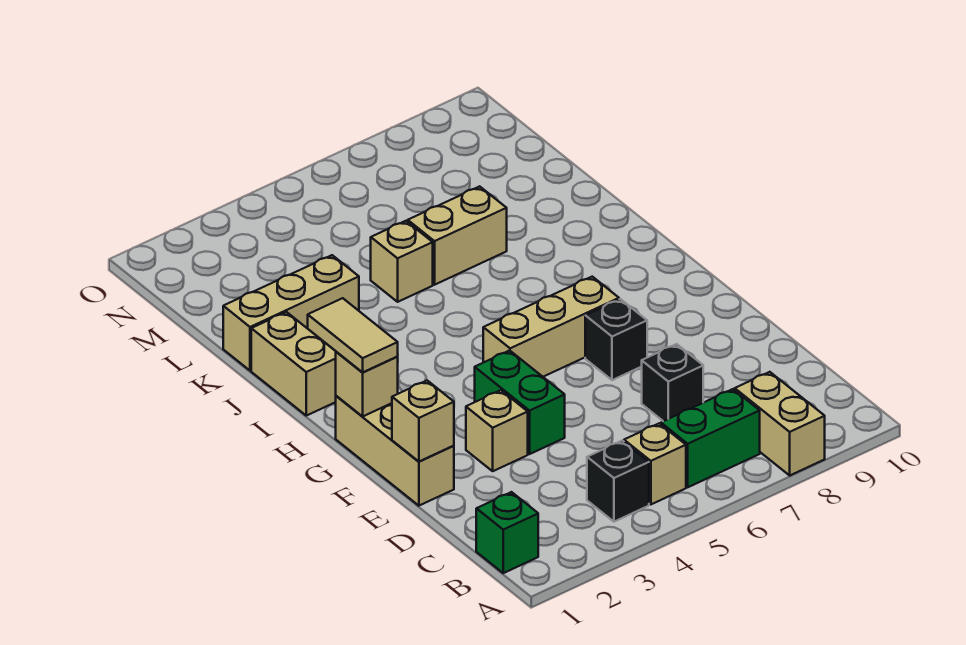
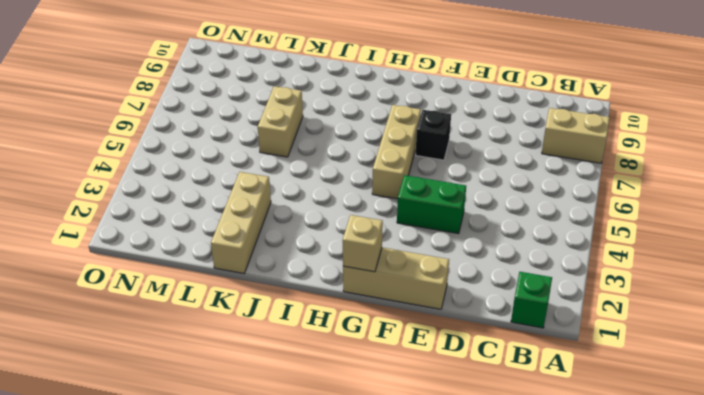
none -> black brick B4 level 1
none -> tan brick B5 level 1
none -> green brick B6:B7 level 1

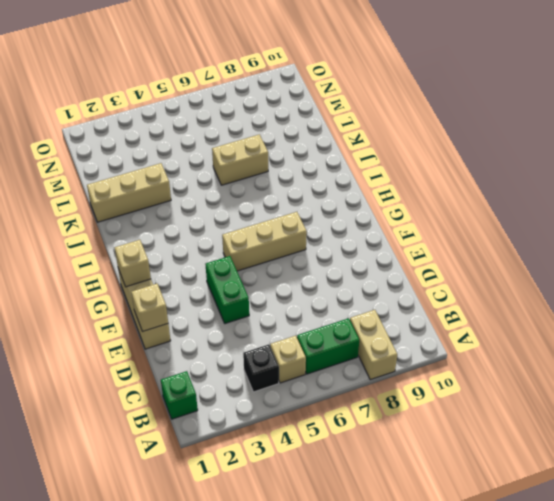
none -> black brick D7 level 1
none -> tan brick E3 level 1
none -> black brick F7 level 1

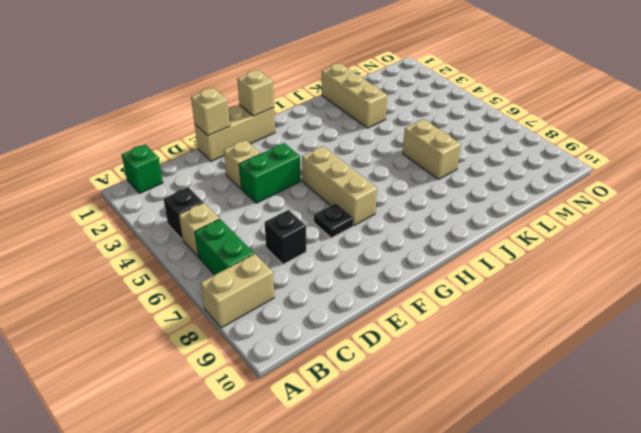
black plate F7 level 1 -> black brick F7 level 1
none -> tan brick I1:J1 level 1
none -> tan brick K5 level 1
none -> tan tile G1:H1 level 3

